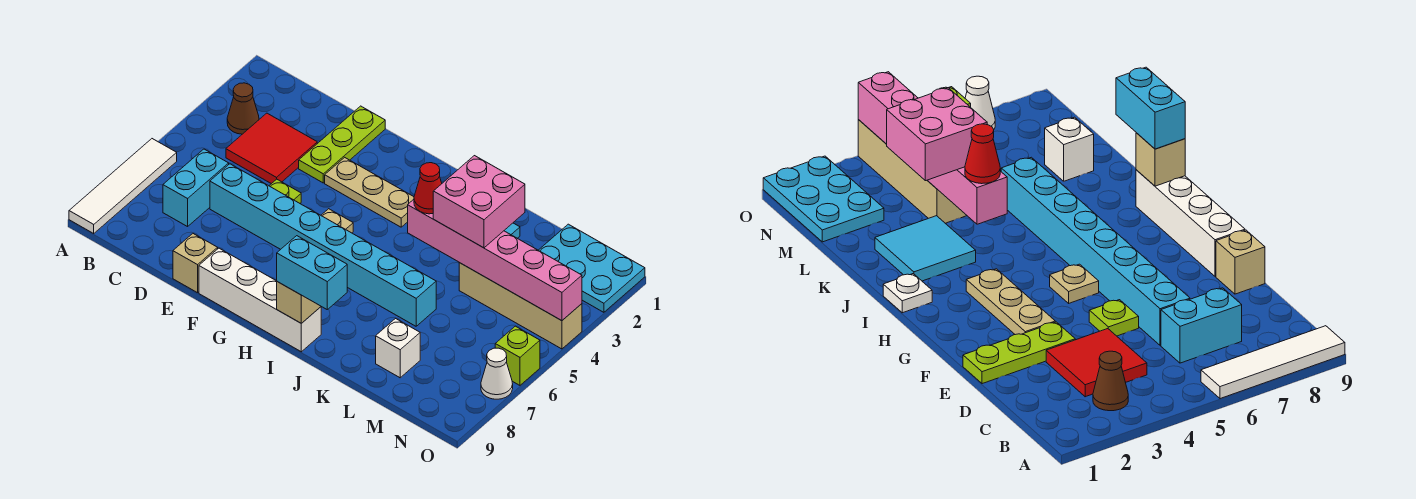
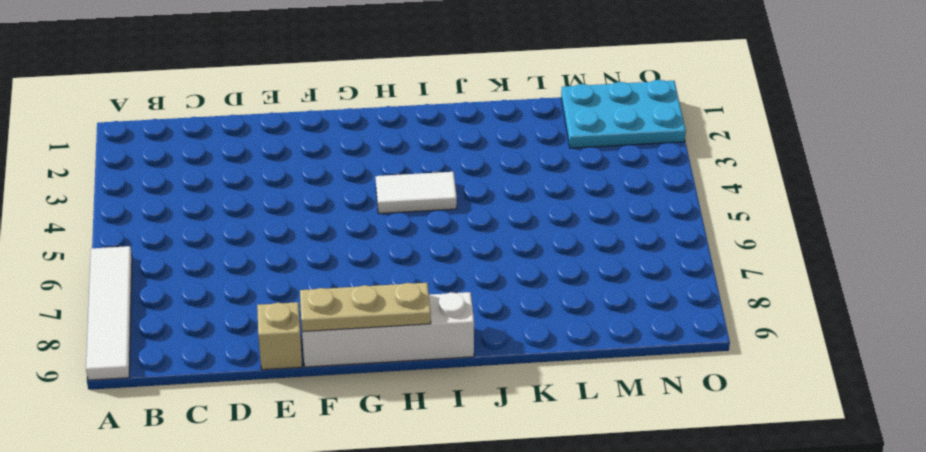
tan plate F9:H9 level 2 -> tan plate F3:H3 level 1
white tile H4:I4 level 1 -> none
none -> brown cone B3 level 1
none -> red tile C3:D4 level 1
none -> cyan brick C6:C7 level 1

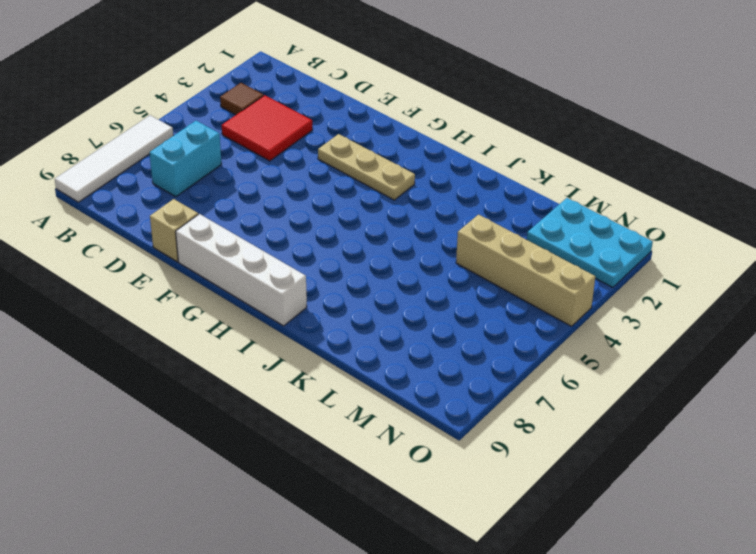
brown tile B3 level 1 -> brown cone B3 level 1
none -> cyan brick D6:K6 level 1
none -> lime plate E1:E3 level 1
none -> lime plate E5 level 1

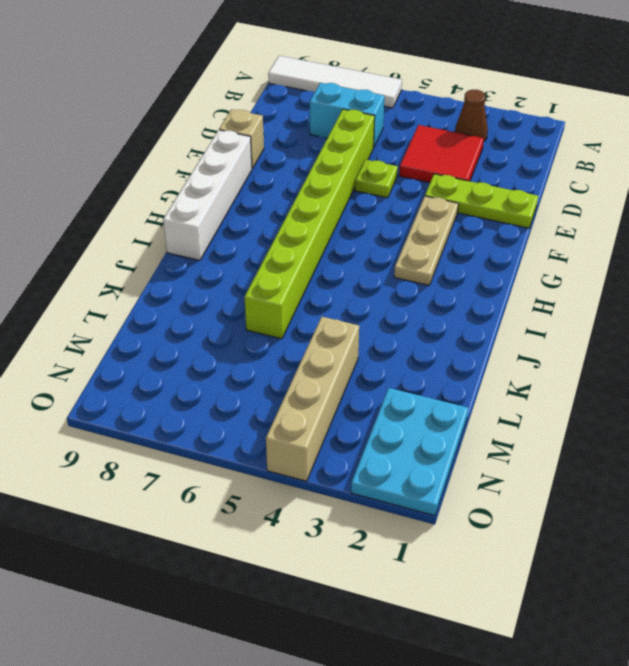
lime brick D6:K6 level 1 -> cyan brick D6:K6 level 1
none -> tan plate G5 level 1
none -> white plate I1 level 1
none -> cyan tile J2:K3 level 1

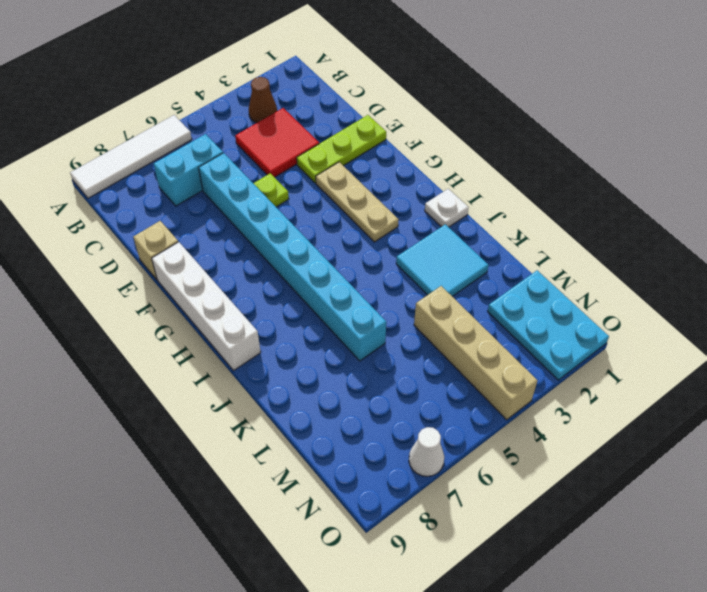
none -> tan plate G5 level 1
none -> white brick L8 level 1
none -> lime brick O6 level 1

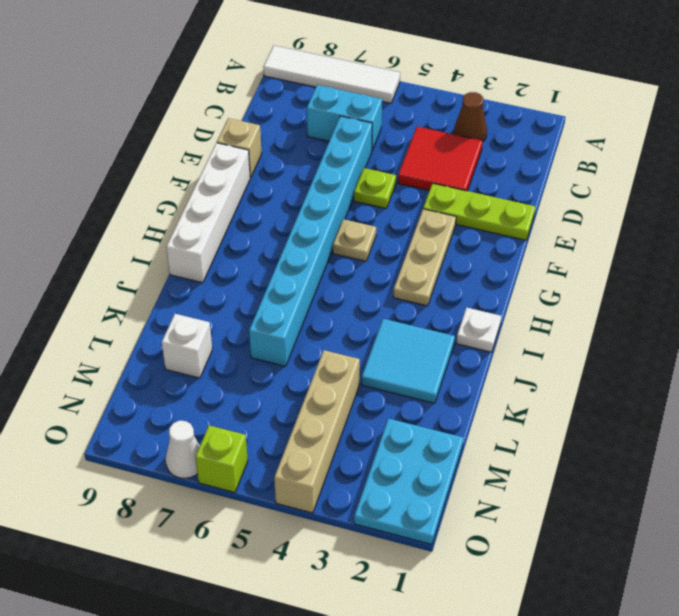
none -> tan brick I9 level 2
none -> pink brick J4:O4 level 2
none -> cyan brick I9:J9 level 3

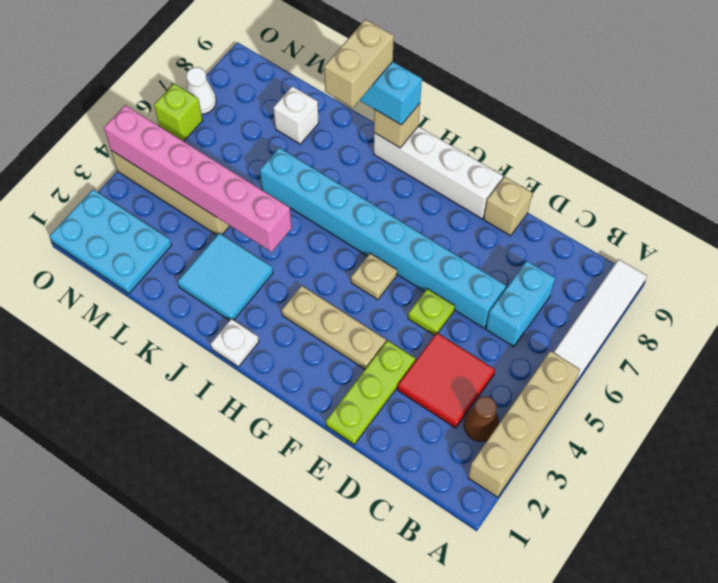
tan brick A2:A5 level 1 -> none
tan brick J8:J9 level 4 -> none
none -> red cone J4 level 3
none -> pink brick K3:L4 level 3

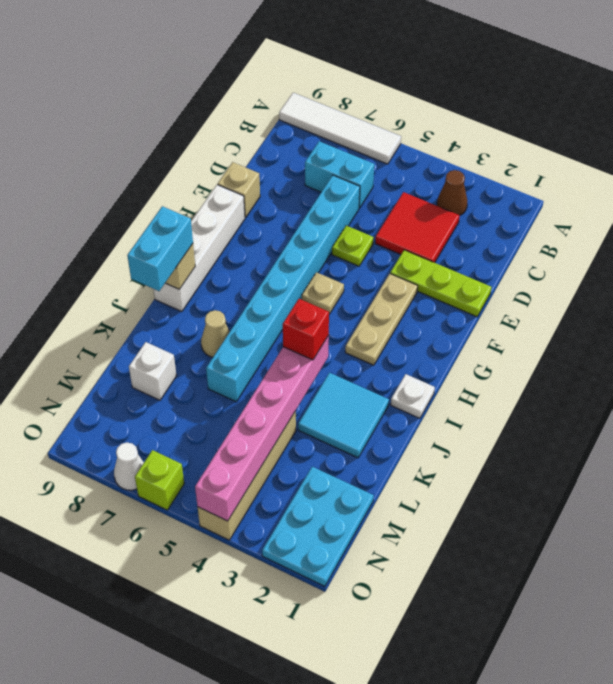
red brick J4 level 3 -> red cone J4 level 3
tan cone J7 level 1 -> none
none -> pink brick K3:L4 level 3

